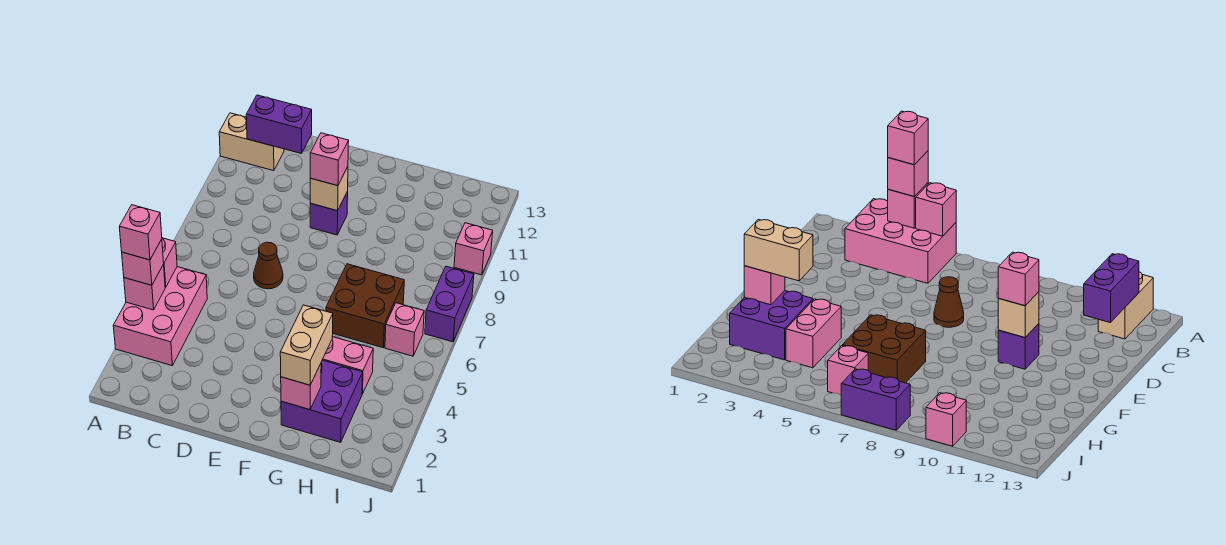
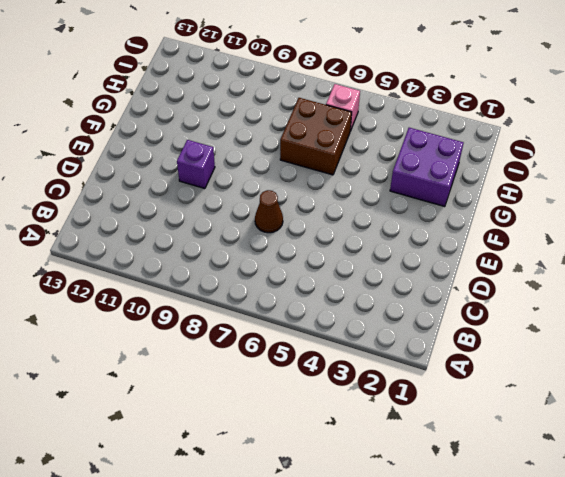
none -> pink brick A3:B5 level 1
none -> tan brick A12:B12 level 1
none -> pink brick G4:H4 level 1

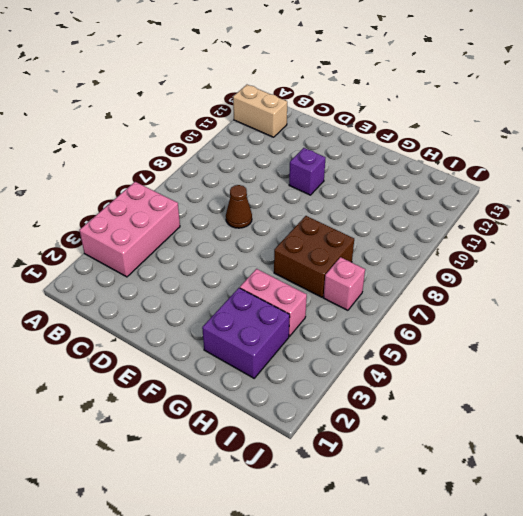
none -> purple brick J7:J8 level 1
none -> pink brick J10 level 1
none -> pink brick A4 level 2

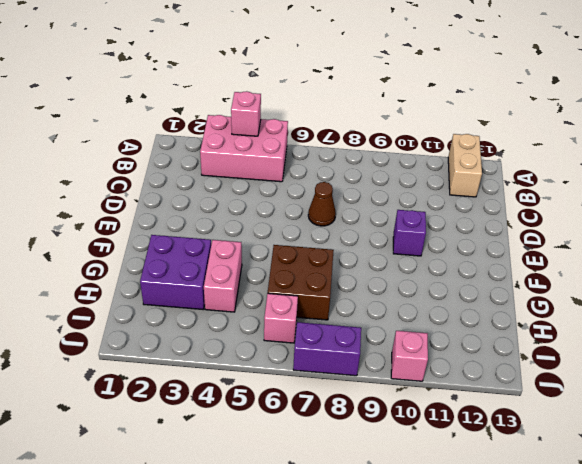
none -> pink brick A5 level 2
none -> purple brick B12:C12 level 2
none -> tan brick E10 level 2

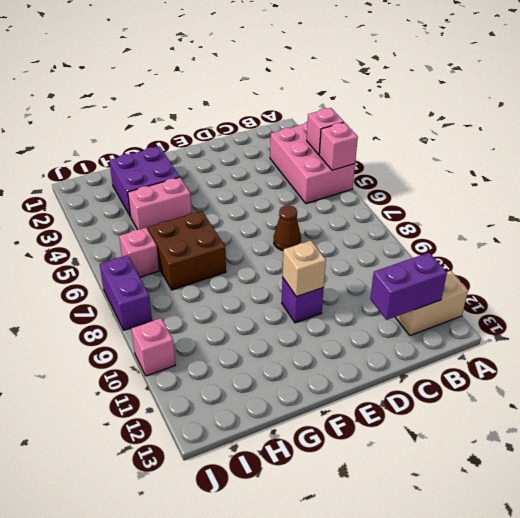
none -> pink brick G2 level 2
none -> pink brick A4 level 3
none -> pink brick E10 level 3

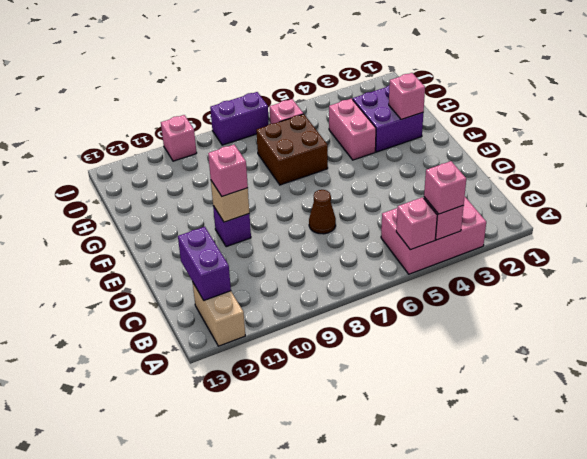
none -> tan brick G2:G3 level 3
none -> pink brick A4 level 4

